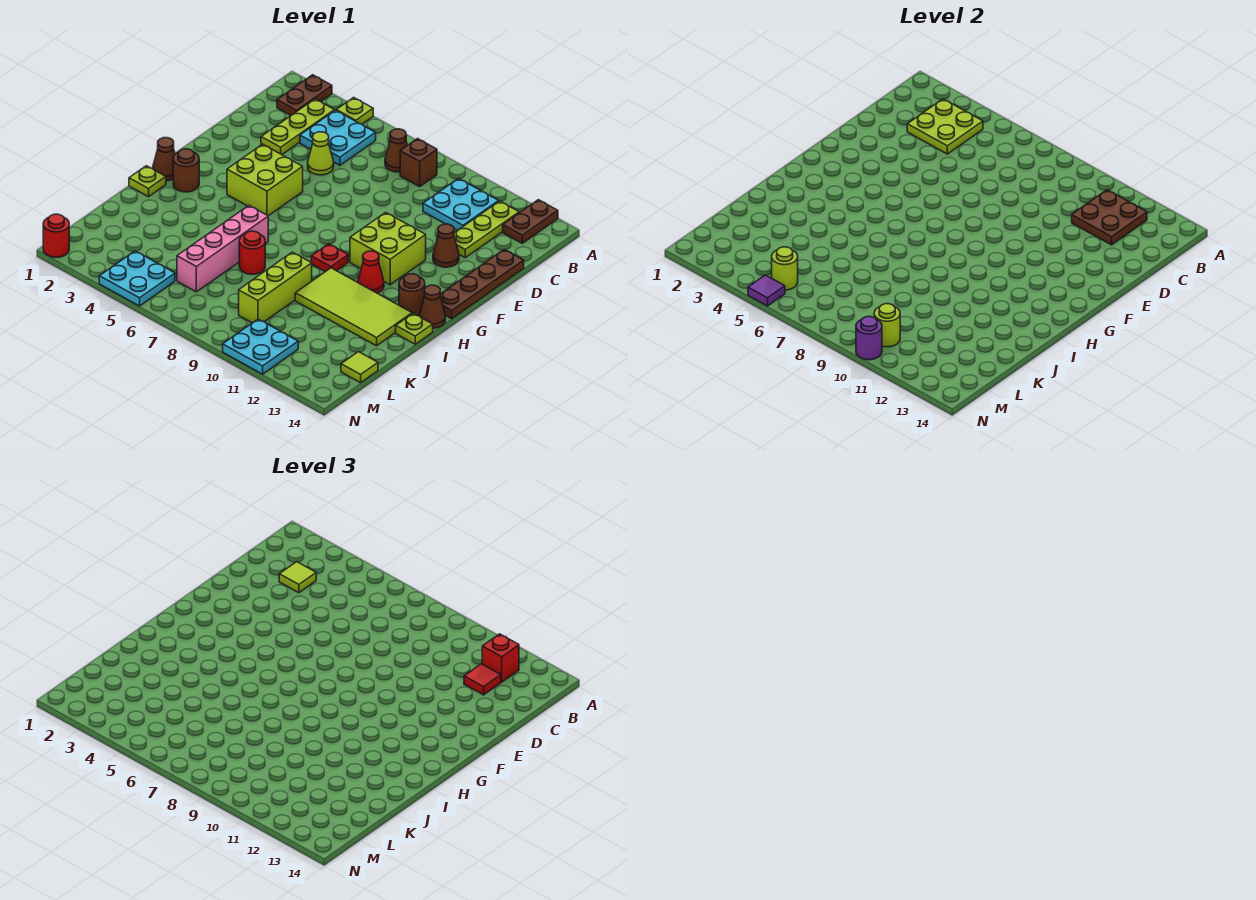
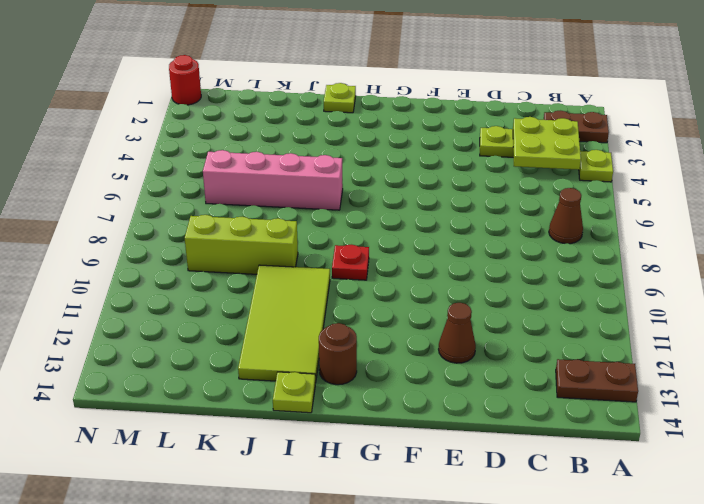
none -> cyan plate B4:C5 level 1
none -> brown brick B8 level 1
none -> cyan plate B10:C11 level 1
none -> lime plate B12:D12 level 1

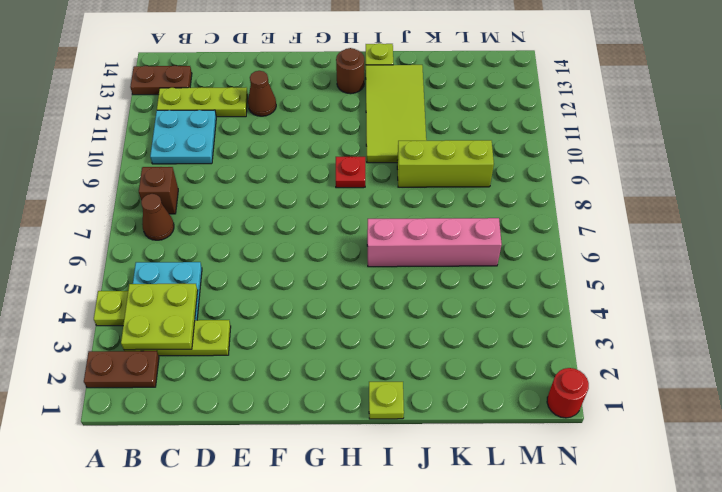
none -> lime cone D5 level 1
none -> brown plate D14:G14 level 1
none -> lime brick F4:G5 level 1
none -> lime brick F10:G11 level 1

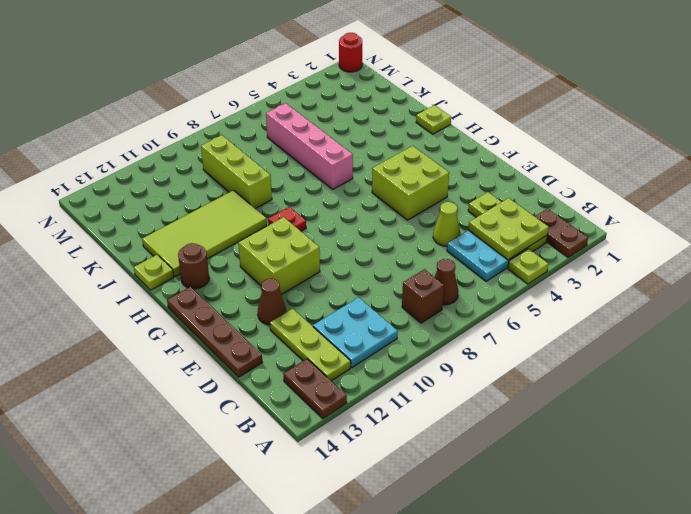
none -> brown cone H1 level 1
none -> brown round brick H2 level 1
none -> red cone H11 level 1
none -> brown cone H14 level 1

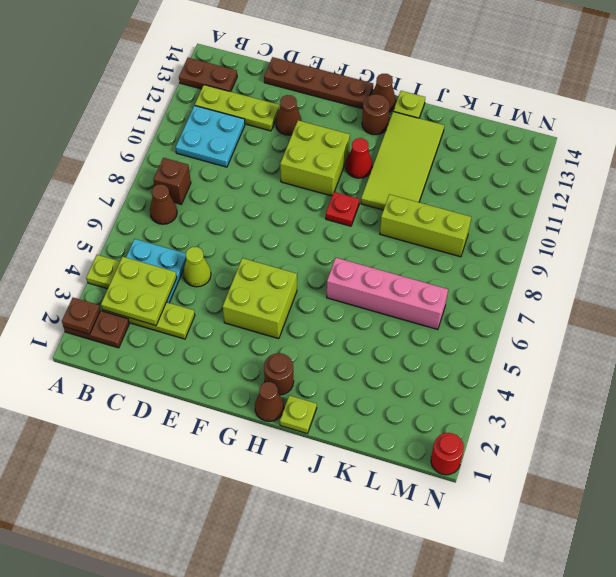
brown plate A2 level 2 -> none
none -> red round brick J7 level 1
none -> lime tile L14 level 1
none -> cyan plate M4:N5 level 1
none -> cyan plate M10:N11 level 1

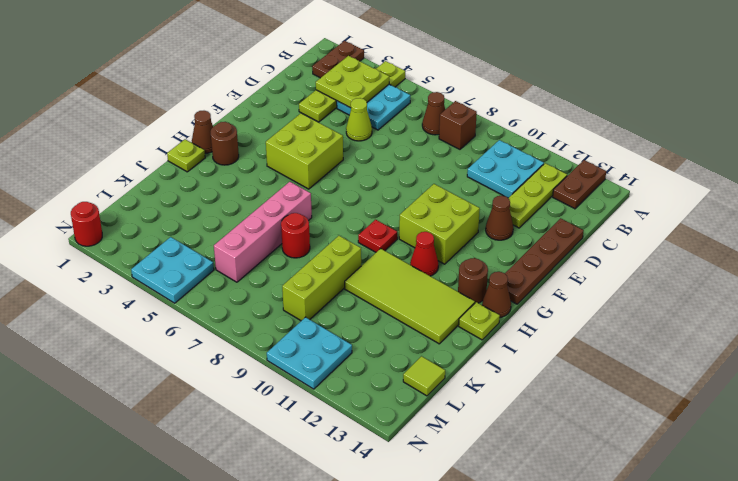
none -> brown plate B11:C12 level 2
none -> lime round brick M5 level 2
none -> lime round brick M10 level 2
none -> purple tile N5 level 2

